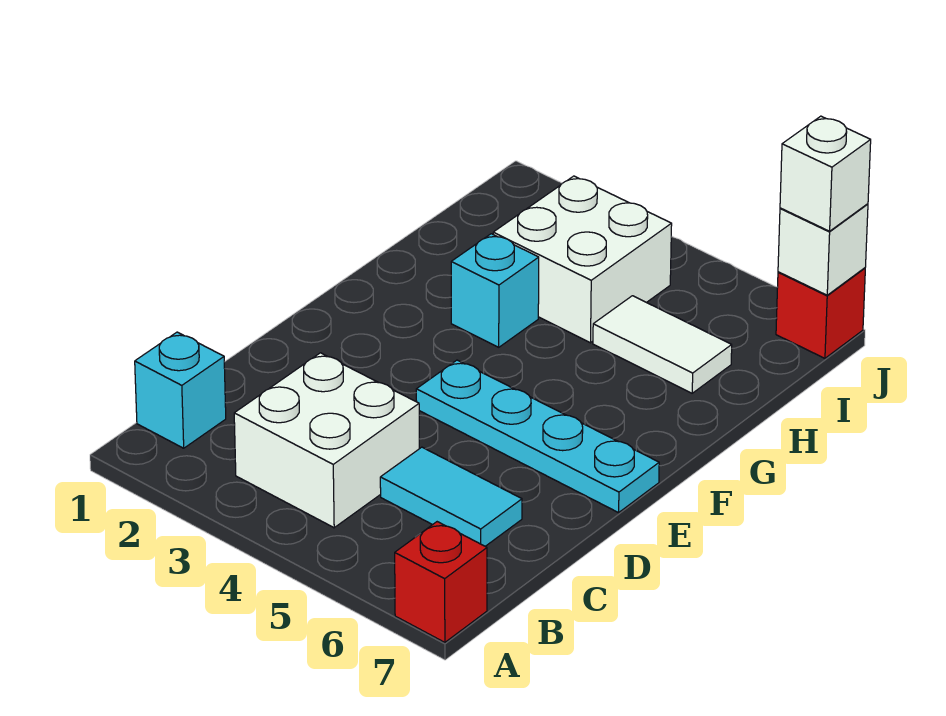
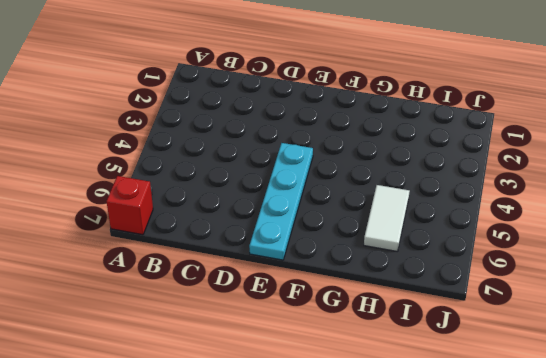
none -> cyan brick B1 level 1
none -> white brick B3:C4 level 1

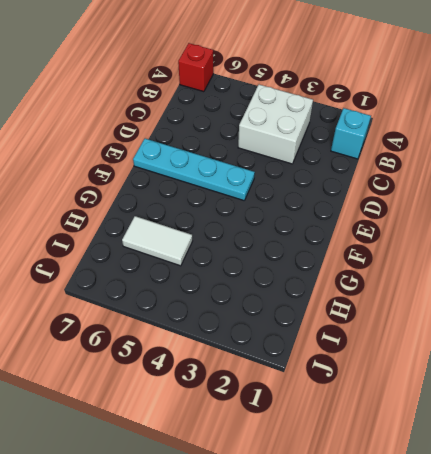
none -> cyan tile C5:C6 level 1
none -> cyan brick G3 level 1

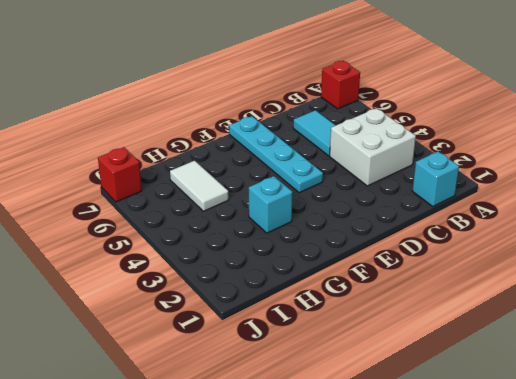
none -> white brick H3:I4 level 1
none -> white brick J7 level 2

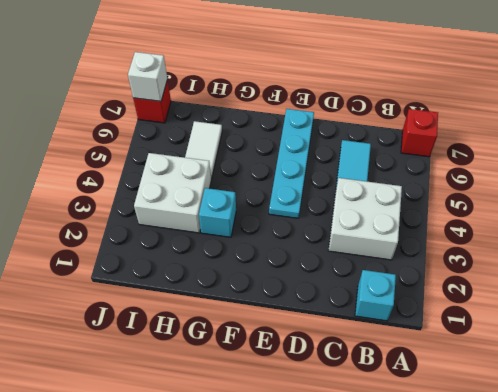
none -> white brick J7 level 3

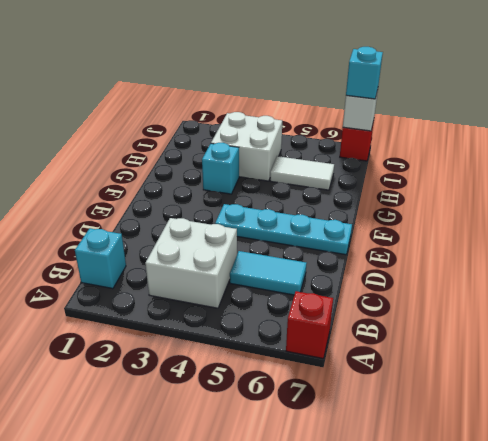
cyan brick J7 level 3 -> white brick J7 level 3

